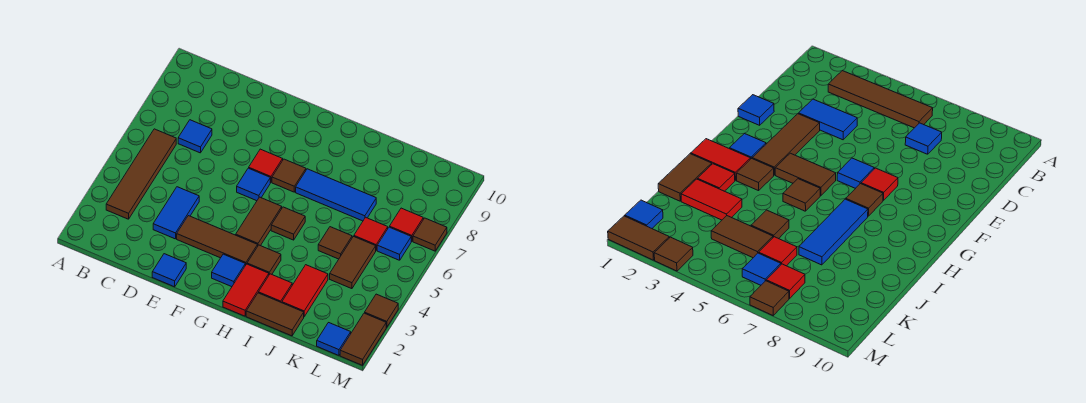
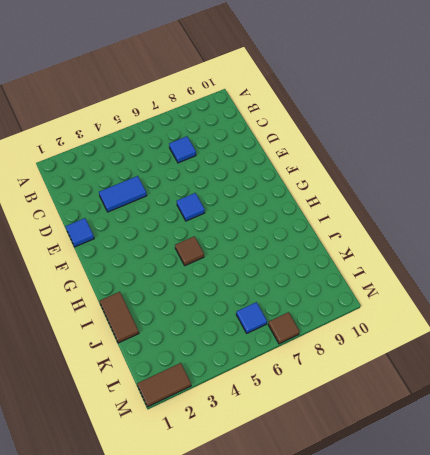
none -> brown tile B3:B6 level 1
none -> brown tile E3:G3 level 1
none -> red tile F7 level 1

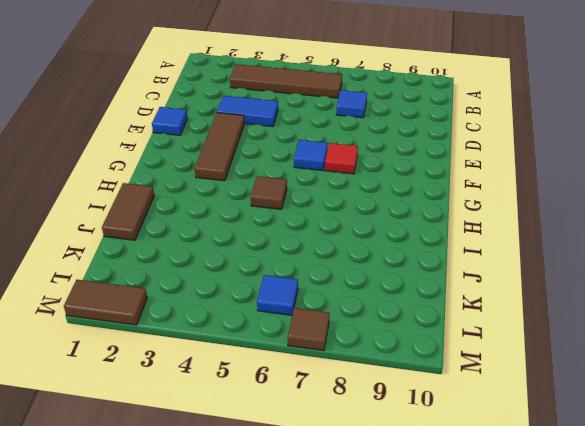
none -> blue tile G2 level 1
none -> brown tile G4:G5 level 1
none -> brown tile G7 level 1

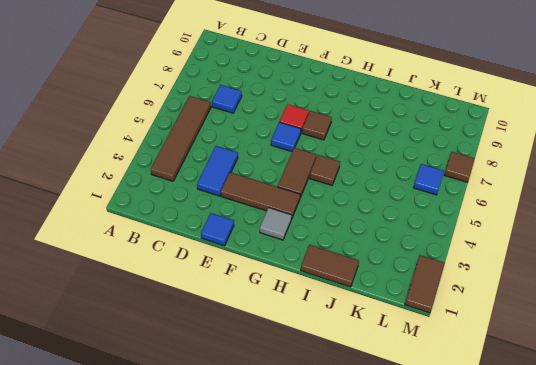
grey tile G2 level 1 -> blue tile G2 level 1
none -> red tile H1:H2 level 1
none -> brown tile H3 level 1
none -> blue tile H7:J7 level 1

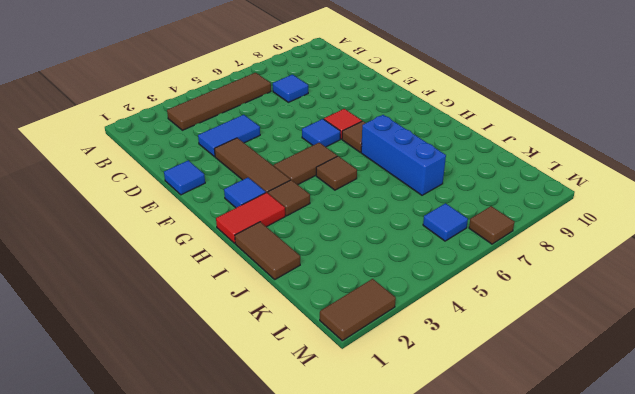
blue brick H7:J7 level 1 -> blue tile H7:J7 level 1
none -> red tile I2 level 1
none -> red tile J2:J3 level 1
none -> brown tile J5 level 1

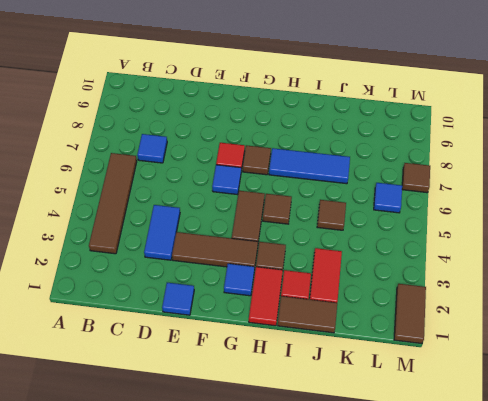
none -> brown tile K4:K5 level 1
none -> red tile K6 level 1
none -> blue tile L1 level 1

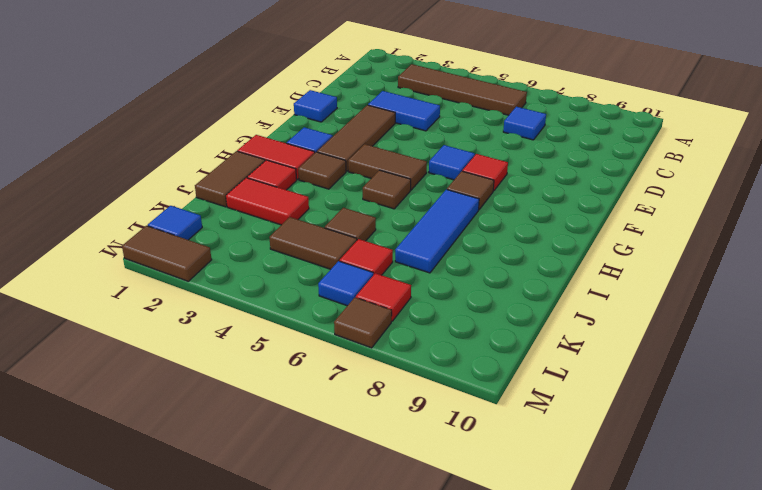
none -> brown tile M3 level 1

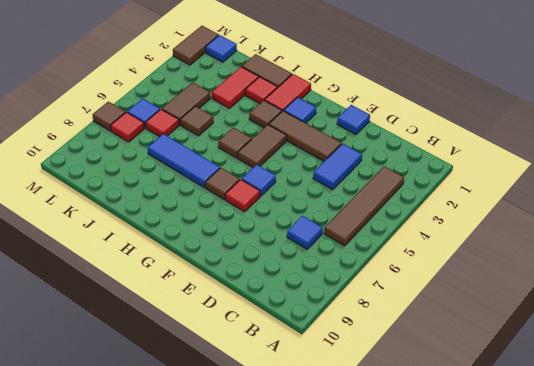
none -> brown tile M3 level 1

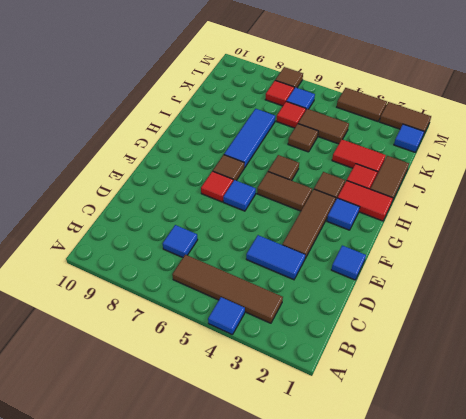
blue tile A4 level 1 -> none
brown tile M3:M4 level 1 -> brown tile M3 level 1

